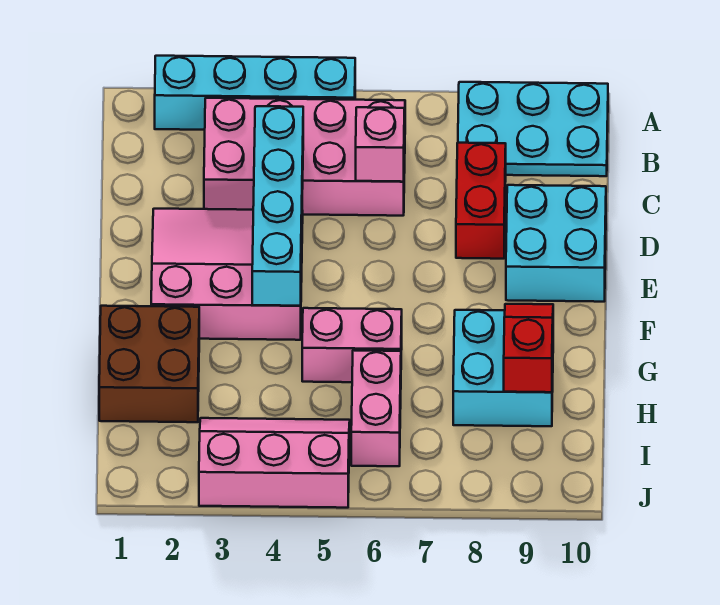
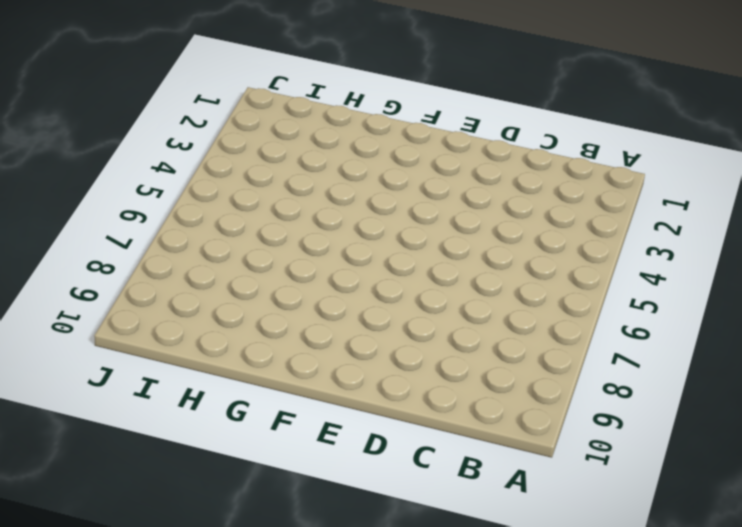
none -> cyan brick A2:A5 level 1
none -> cyan plate A8:B10 level 1
none -> pink brick B3:C6 level 1

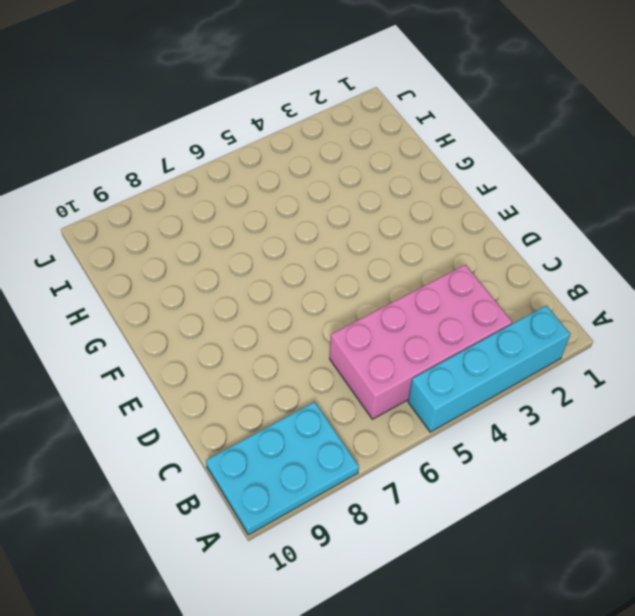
none -> red brick C8:D8 level 1
none -> pink slope D2:F4 level 1 top F
none -> cyan brick D9:E10 level 1

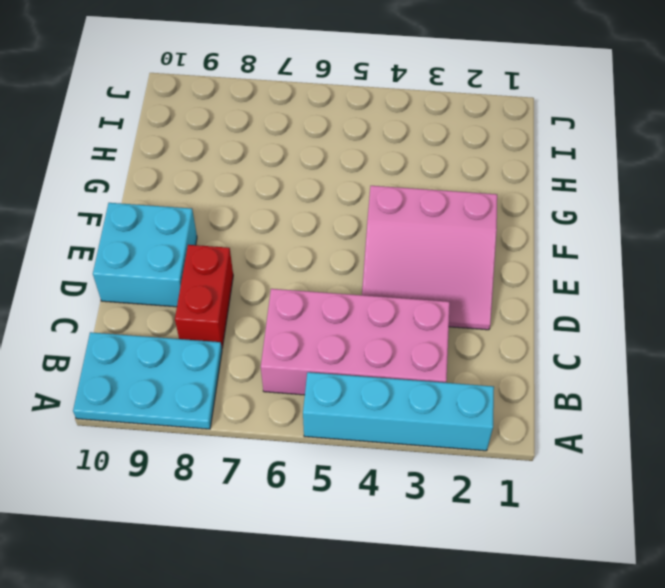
none -> brown brick G1:H2 level 1
none -> pink brick G5:G6 level 1
none -> cyan brick G8:H9 level 1

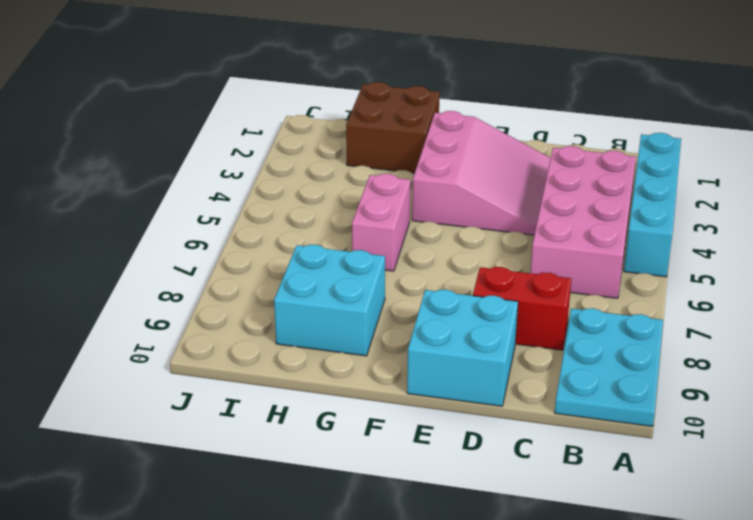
none -> pink brick H6:I6 level 1
none -> pink slope I3:J5 level 1 top J
none -> cyan brick C4:F4 level 2

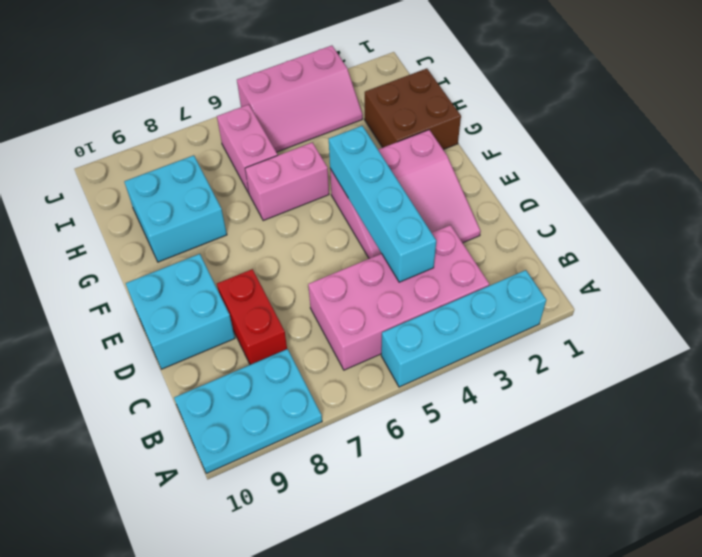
none -> pink brick C6 level 2
none -> red slope G9:H9 level 2 top H

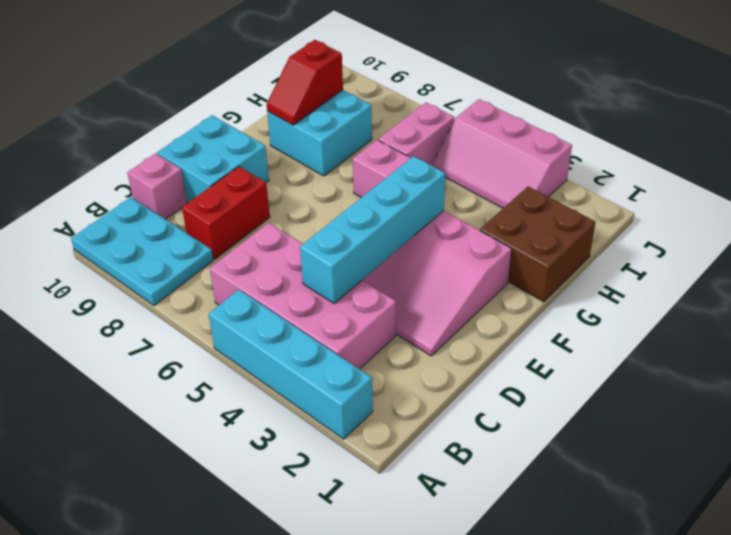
pink brick C10 level 1 -> pink brick C6 level 2

